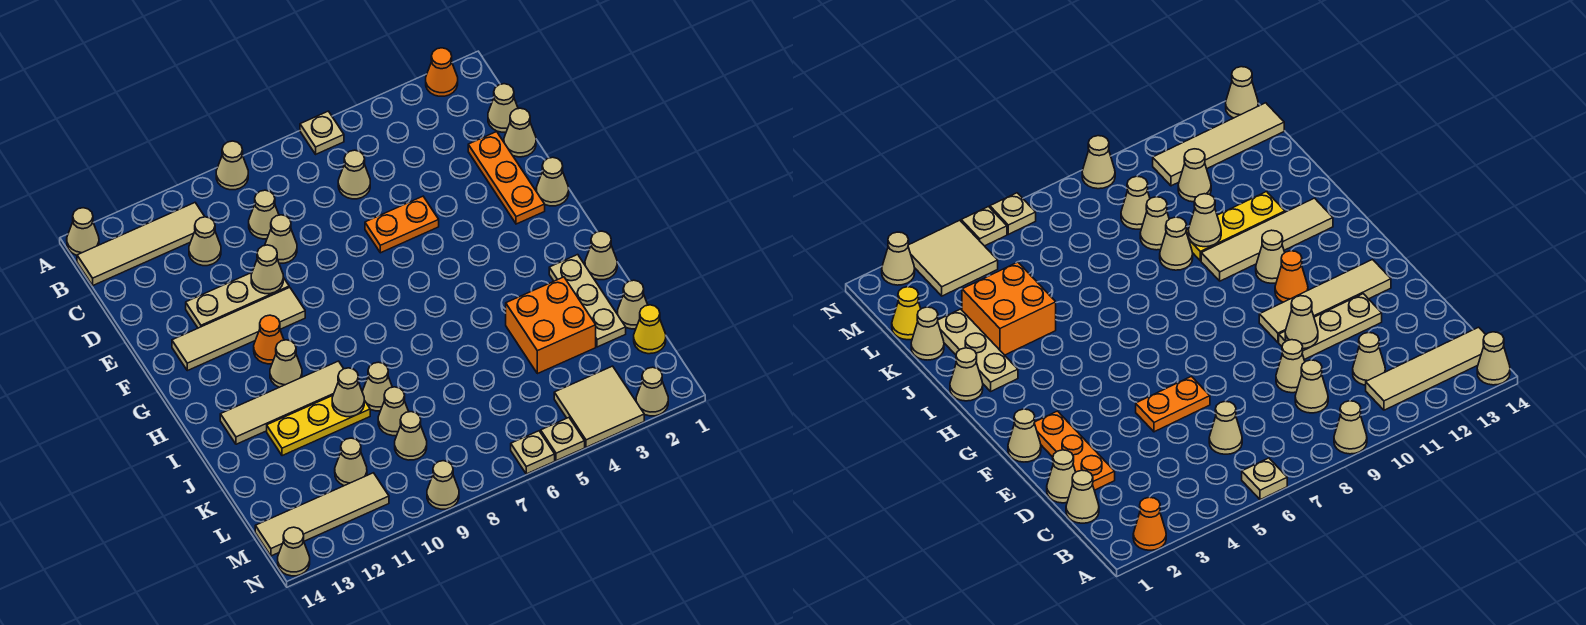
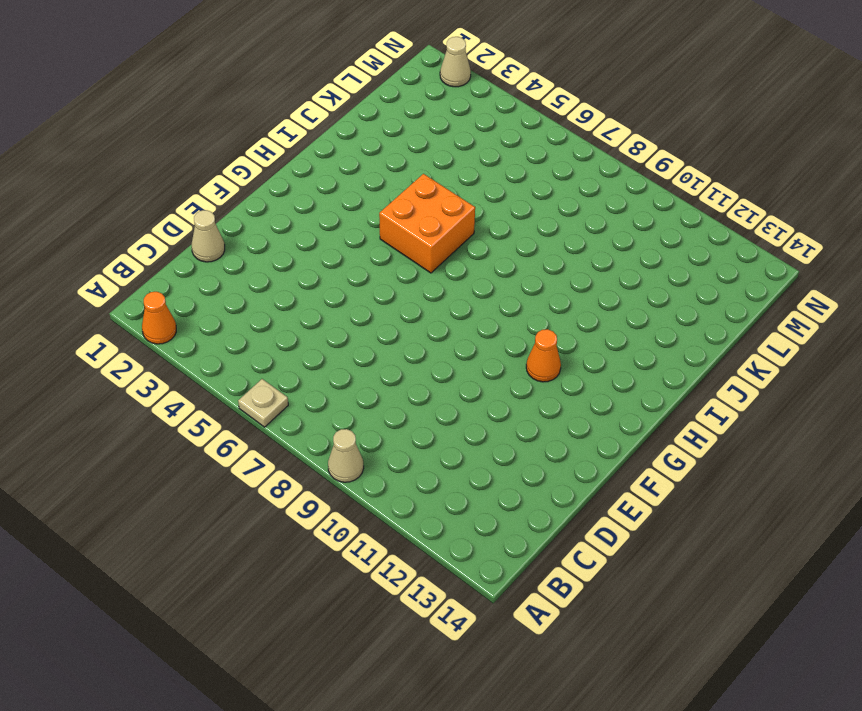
orange brick H5:I6 level 1 -> orange brick J3:K4 level 1
none -> tan cone A14 level 1
none -> tan tile B11:B14 level 1
none -> tan cone C1 level 1
none -> tan cone C6 level 1

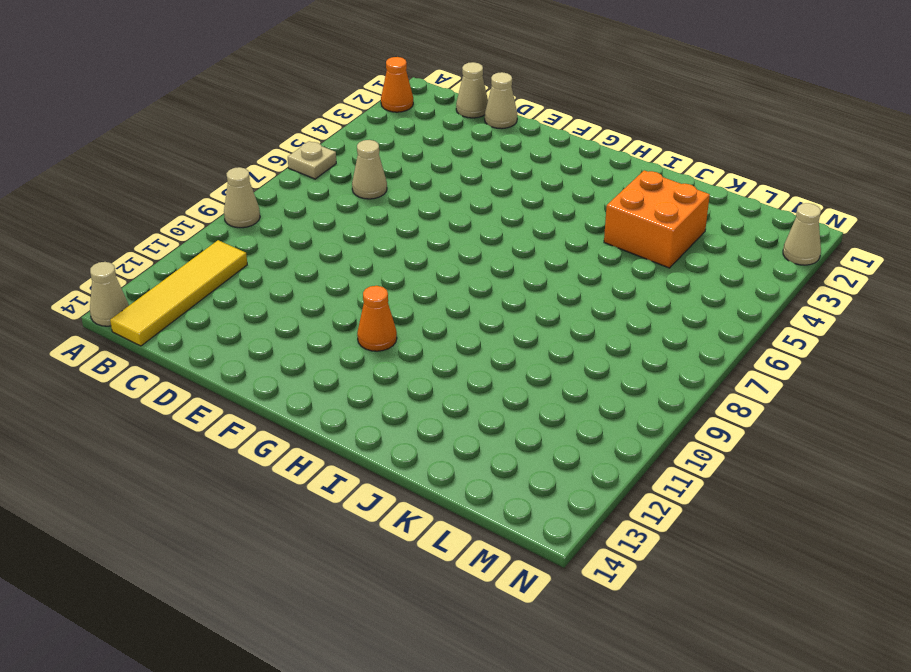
yellow tile B11:B14 level 1 -> tan tile B11:B14 level 1
none -> tan cone C9 level 1
none -> tan cone C11 level 1
none -> orange plate D2:F2 level 1
none -> tan cone D9 level 1

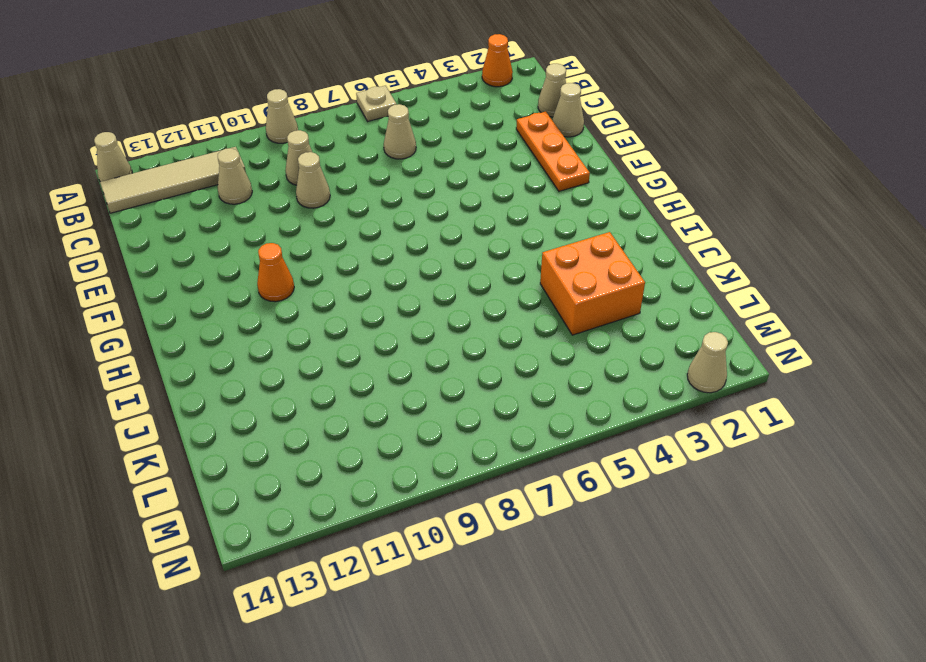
none -> orange plate E5:E6 level 1
none -> tan plate E10:E12 level 1
none -> tan cone F1 level 1
none -> tan tile F10:F13 level 1

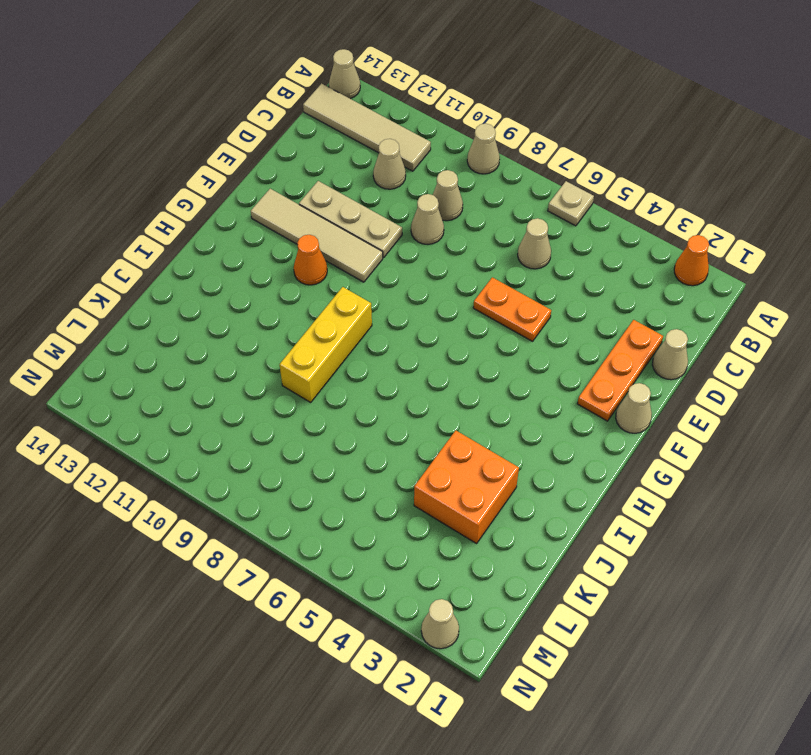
yellow brick H9:J9 level 1 -> tan cone J9 level 1
none -> tan cone C1 level 1
none -> tan cone H11 level 1
none -> tan cone I1 level 1
none -> tan plate I2:K2 level 1

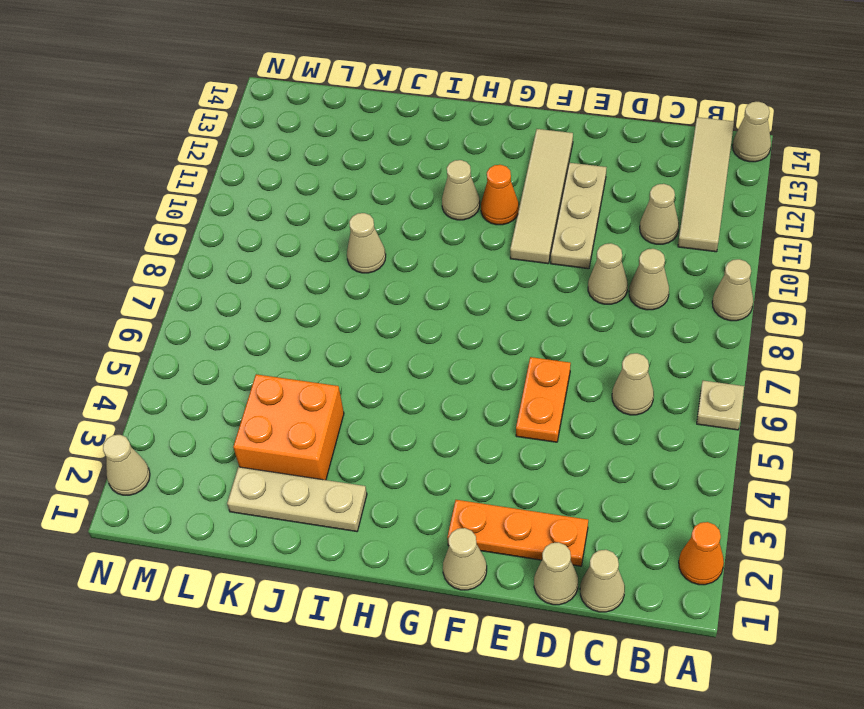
none -> tan cone I1 level 1
none -> tan tile I10:I13 level 1
none -> yellow plate J10:J12 level 1
none -> tan cone K1 level 1

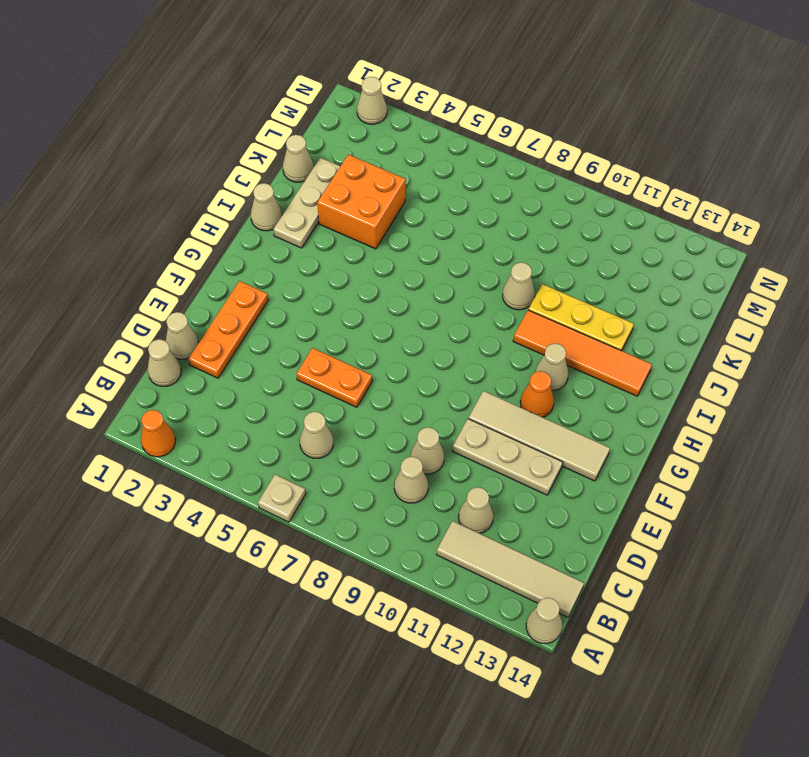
orange tile I10:I13 level 1 -> tan tile I10:I13 level 1
none -> tan cone A9 level 1
none -> tan cone F1 level 1
none -> tan cone K9 level 1
none -> yellow cone L1 level 1

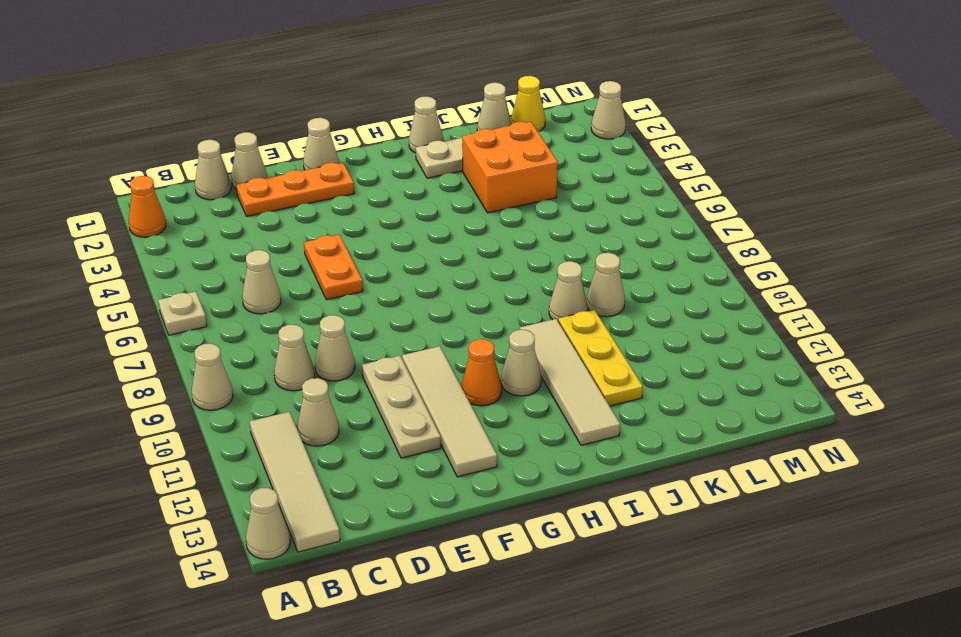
none -> tan cone L9 level 1
none -> tan cone L11 level 1
none -> tan tile M3:N4 level 1
none -> tan tile M11:M14 level 1

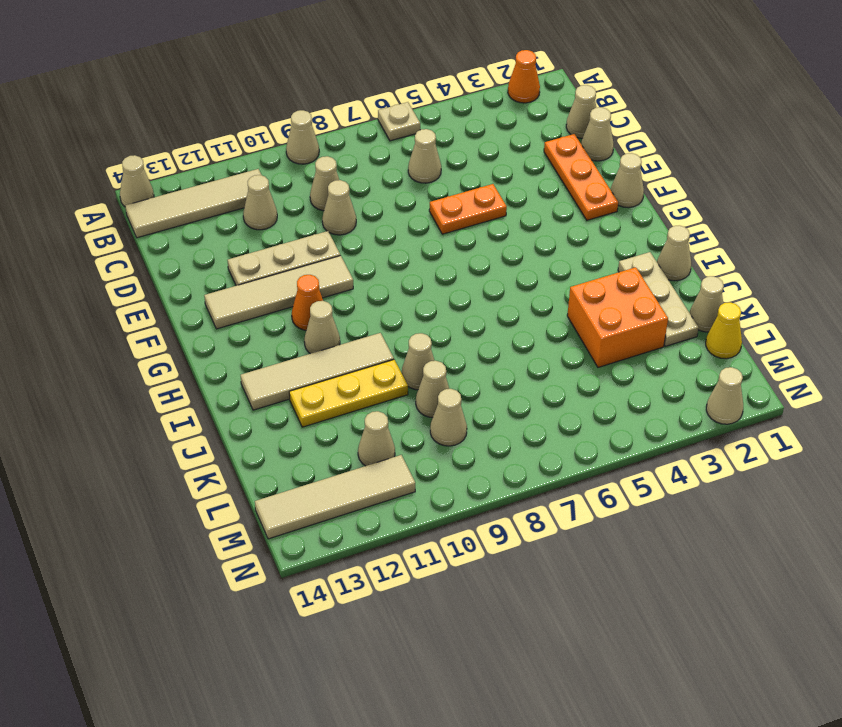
none -> tan tile M3:N4 level 1
none -> tan plate N5 level 1
none -> tan plate N6 level 1
none -> tan cone N9 level 1

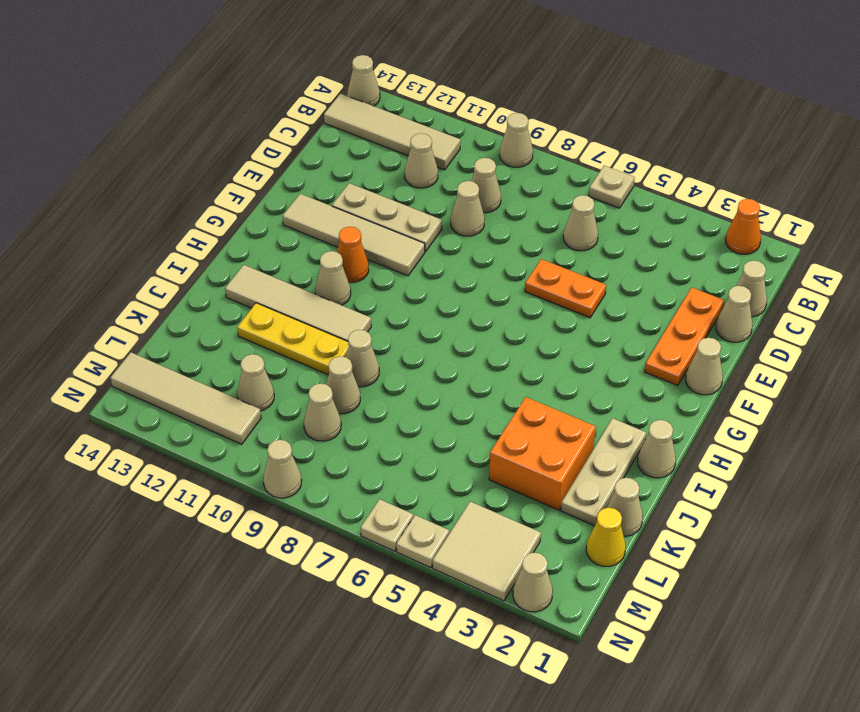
none -> tan cone N14 level 1
none -> tan cone E10 level 2
none -> tan cone J10 level 2

